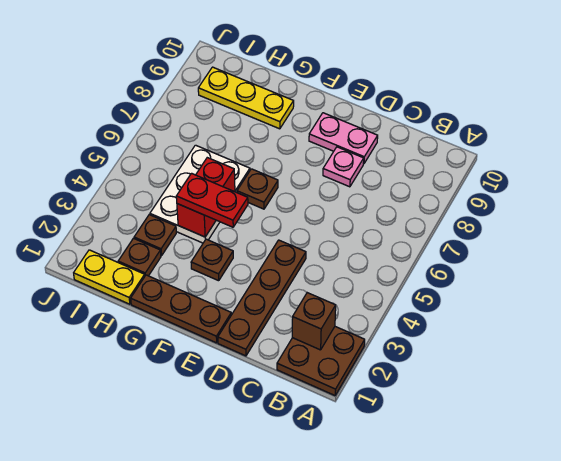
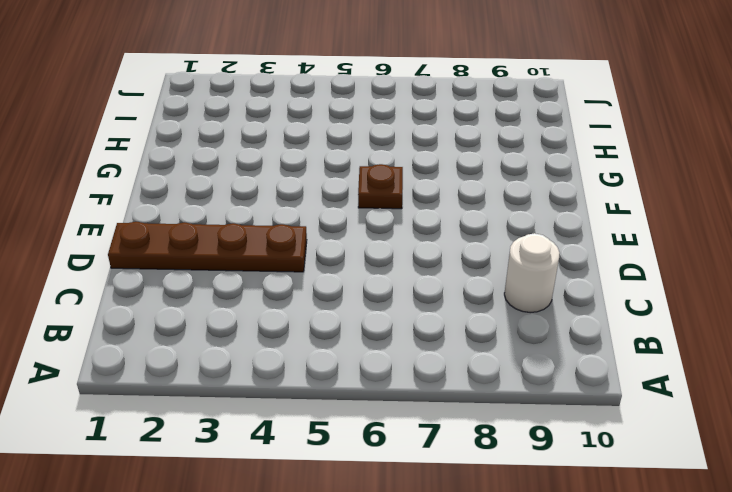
white round brick C9 level 1 -> none
none -> brown plate A1:B2 level 1
none -> pink plate D8 level 1
none -> pink plate D9:E9 level 1

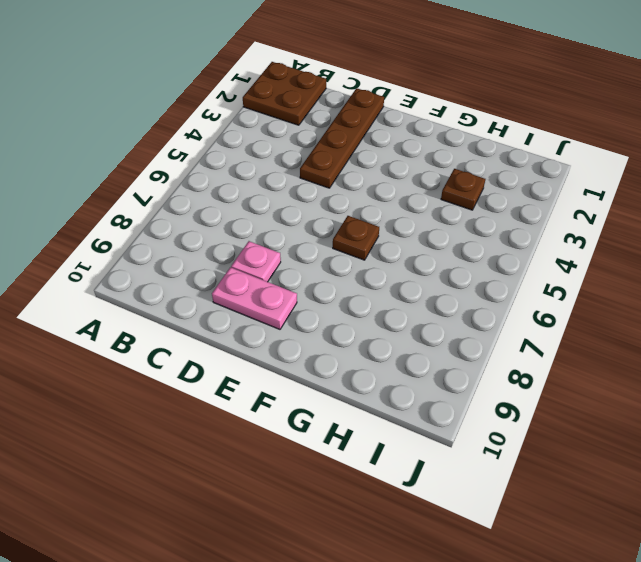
none -> brown plate E1:G1 level 1
none -> brown plate F3 level 1
none -> white plate G4:H6 level 1

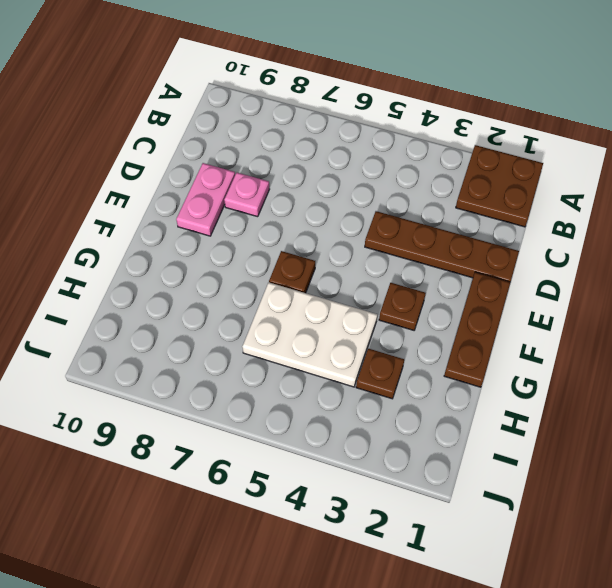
none -> yellow plate G9:I9 level 1
none -> yellow plate H1:I1 level 1
none -> brown plate H2 level 1

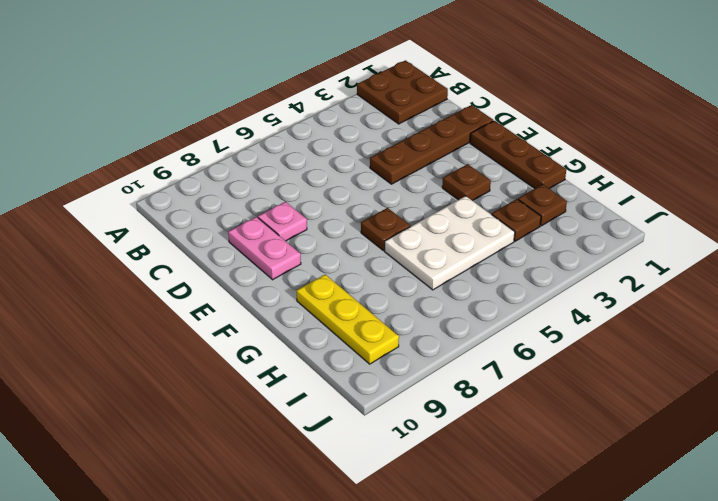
none -> yellow plate H1:I1 level 1
none -> brown brick B2 level 2
none -> red brick G4:G5 level 2

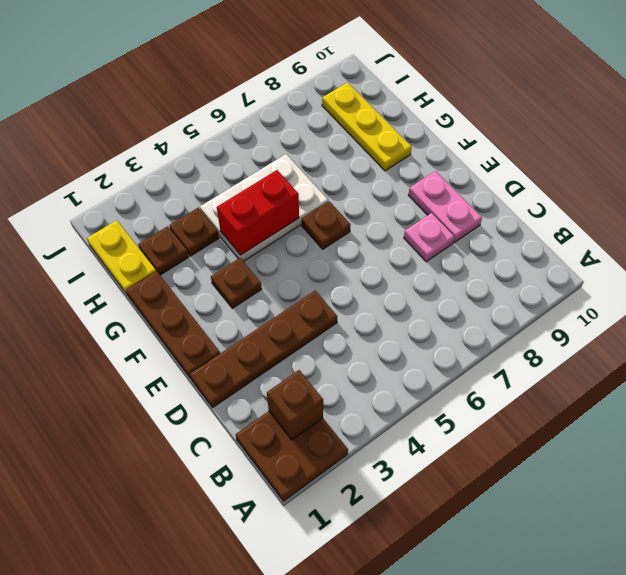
none -> red plate F4:G4 level 3

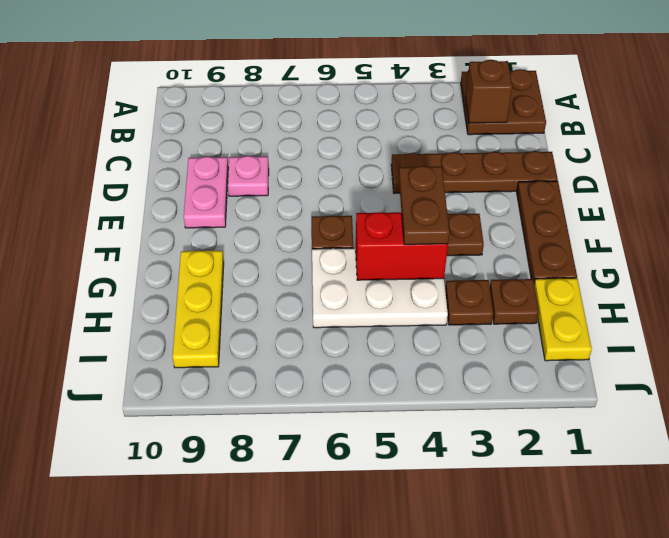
brown plate F4:G4 level 3 -> red plate F4:G4 level 3

